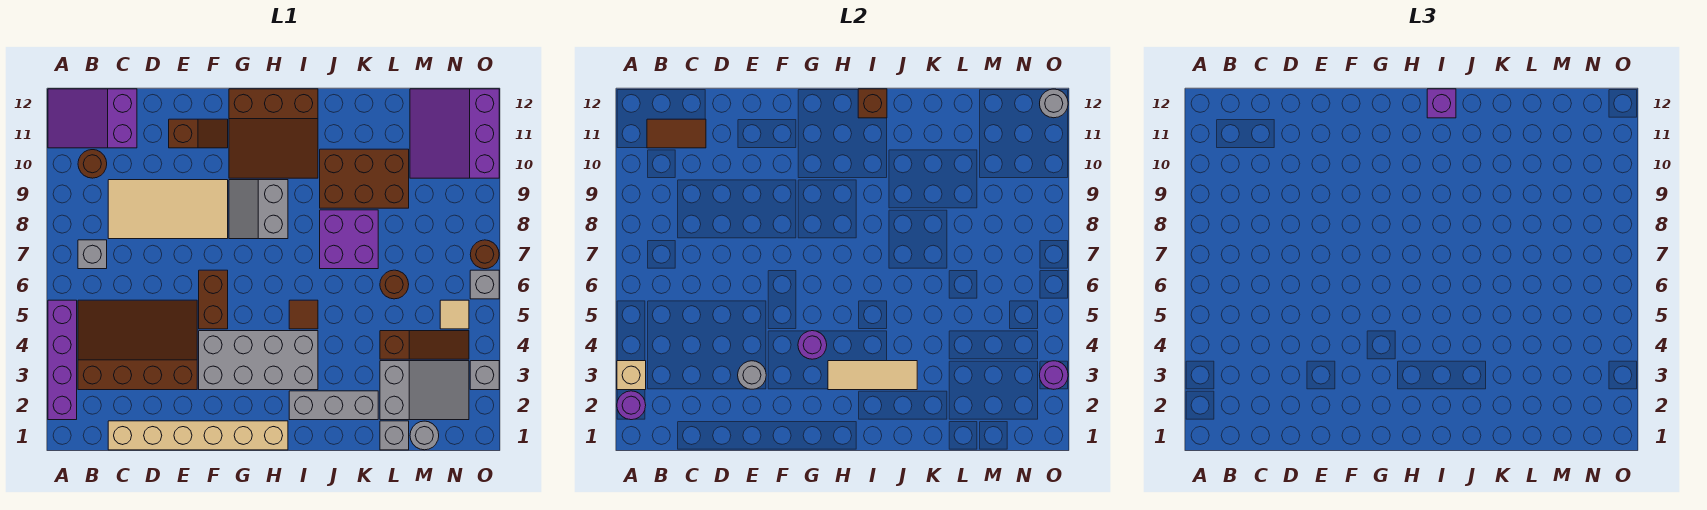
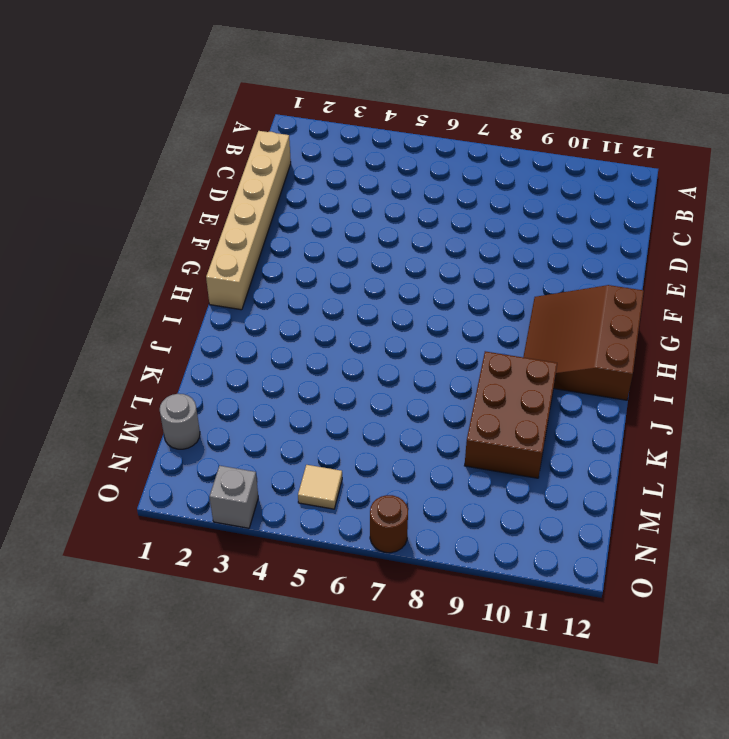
none -> purple brick A2:A5 level 1
none -> purple slope A11:C12 level 1 top C
none -> brown slope B3:E5 level 1 top 3
none -> grey brick B7 level 1

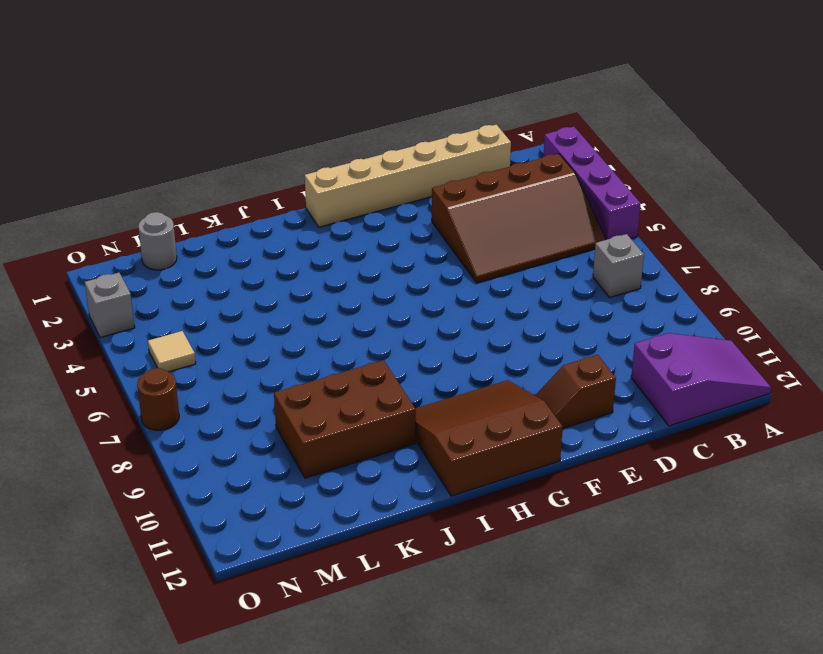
none -> brown round brick B10 level 1
none -> tan tile C8:F9 level 1
none -> grey brick F3:I4 level 1
none -> brown brick F5:F6 level 1

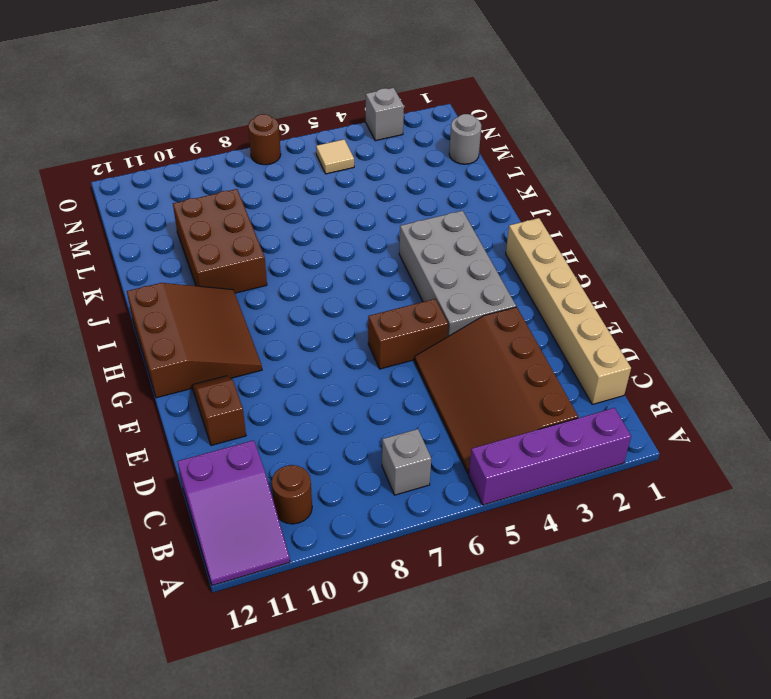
none -> tan tile C8:F9 level 1
none -> grey slope G8:H9 level 1 top H
none -> grey brick I2:K2 level 1
none -> brown tile I5 level 1

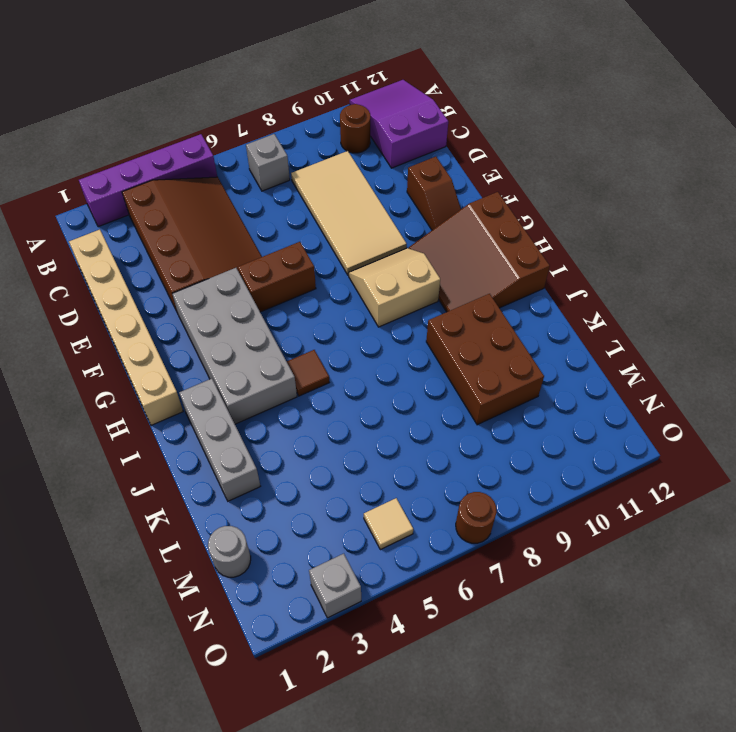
tan slope G8:H9 level 1 top H -> grey slope G8:H9 level 1 top H
none -> purple brick J7:K8 level 1
none -> grey brick L1 level 1
none -> grey slope L2:N3 level 1 top L
none -> brown slope L4:N4 level 1 top L

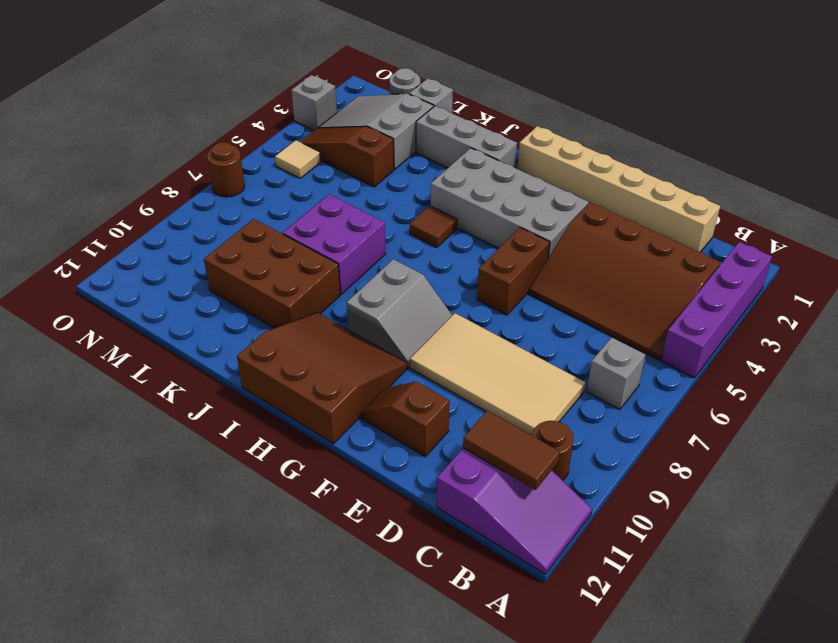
none -> brown round brick L6 level 1
none -> purple slope M10:O12 level 1 top O
none -> grey brick O6 level 1
none -> purple round brick A2 level 2

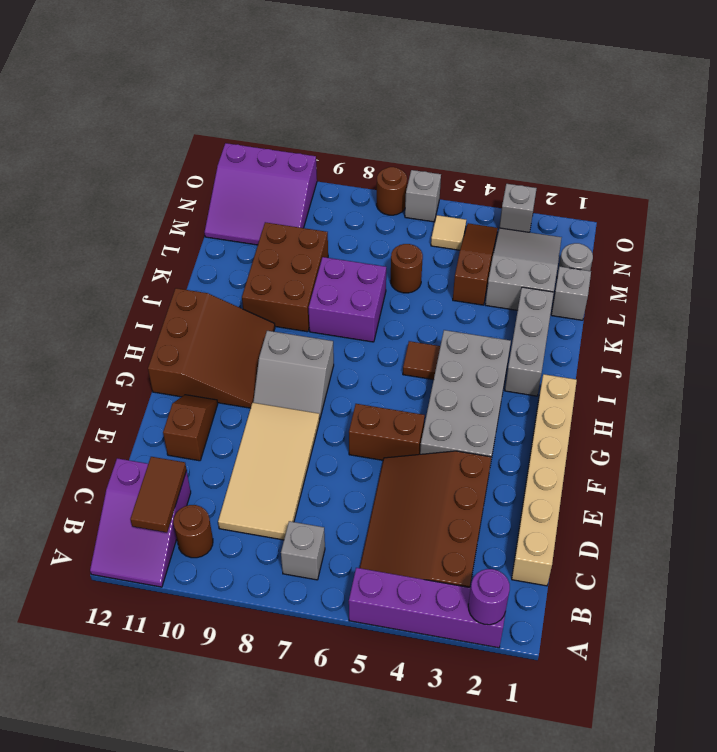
none -> tan brick A3 level 2
none -> grey round brick E3 level 2
none -> purple round brick G4 level 2
none -> tan tile H3:J3 level 2

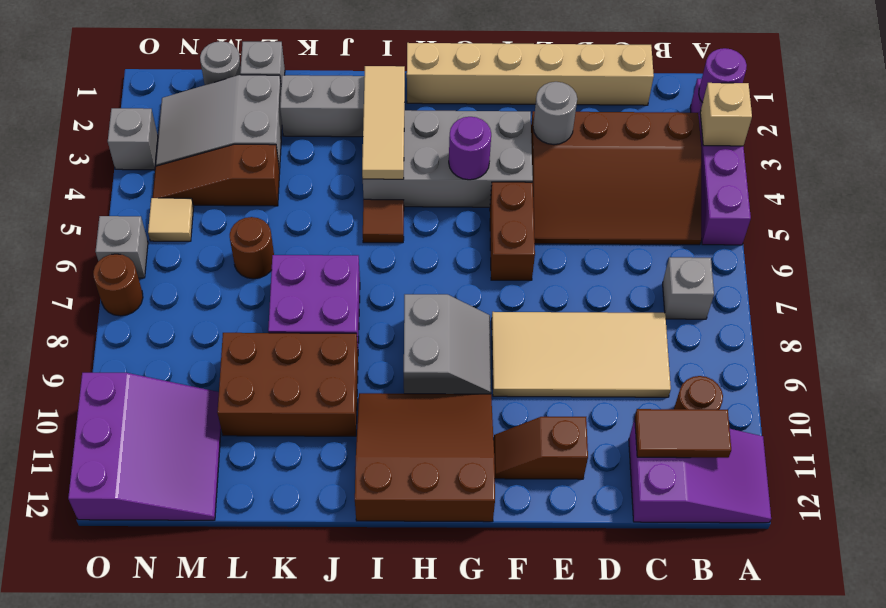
tan tile I2:I4 level 2 -> tan tile H3:J3 level 2
none -> brown brick I12 level 2
none -> purple round brick O3 level 2
none -> grey round brick O12 level 2
none -> purple brick I12 level 3

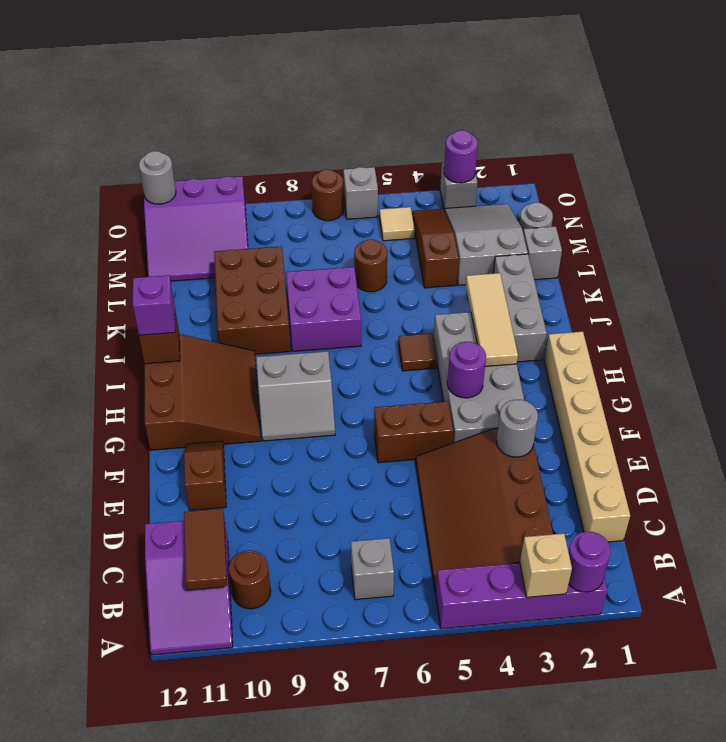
none -> tan tile C8:F9 level 1

